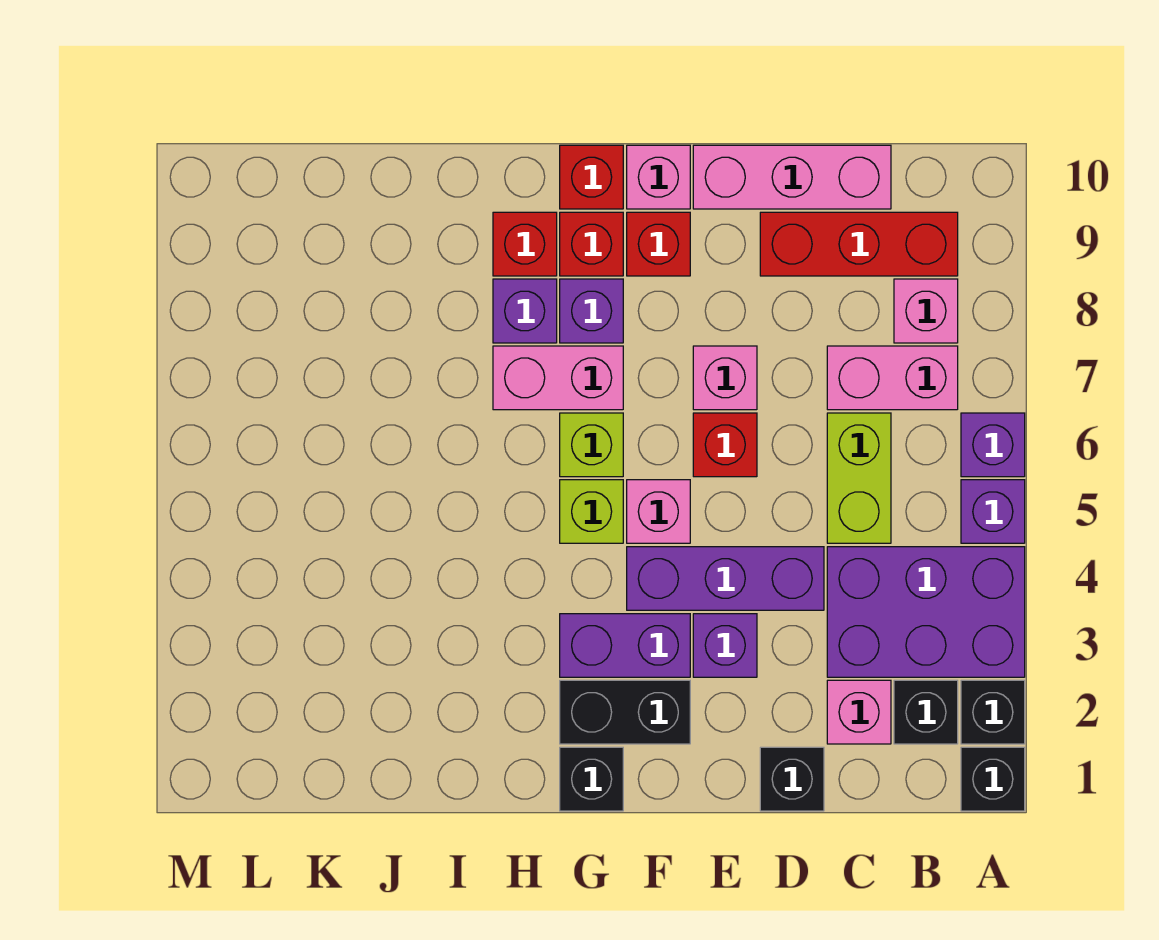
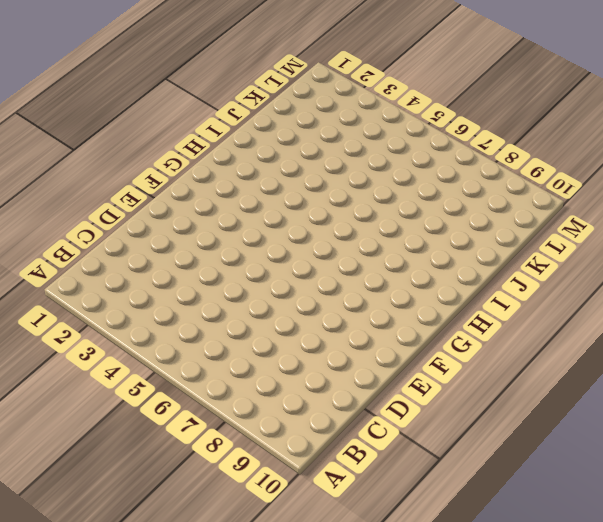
none -> black brick A1 level 1
none -> black brick A2 level 1
none -> purple brick A3:C4 level 1
none -> purple brick A5 level 1

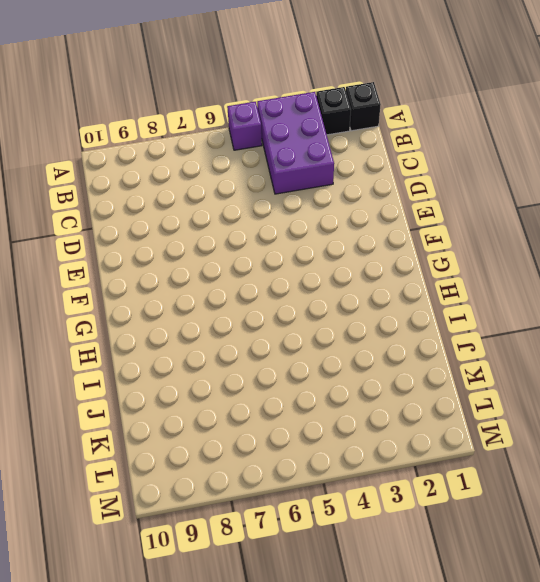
none -> purple brick A6 level 1
none -> black brick B2 level 1
none -> pink brick B7:C7 level 1
none -> pink brick B8 level 1

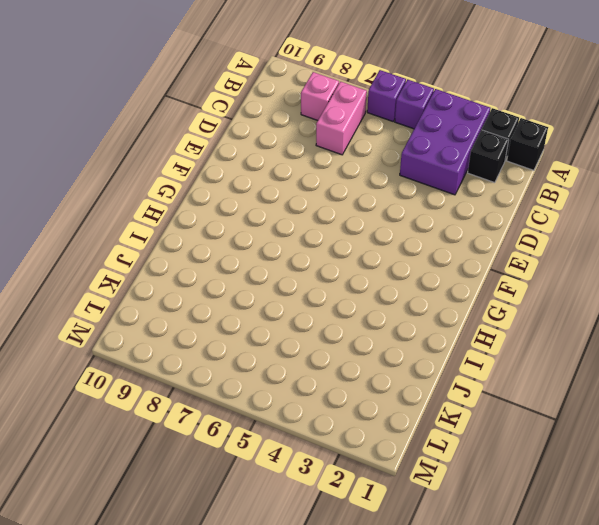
none -> red brick B9:D9 level 1
none -> pink brick C2 level 1
none -> lime brick C5:C6 level 1
none -> pink brick C10:E10 level 1

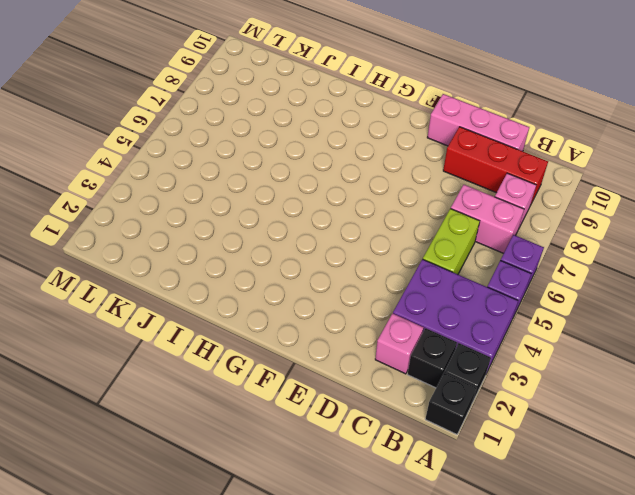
none -> black brick D1 level 1
none -> purple brick D4:F4 level 1
none -> purple brick E3 level 1
none -> red brick E6 level 1

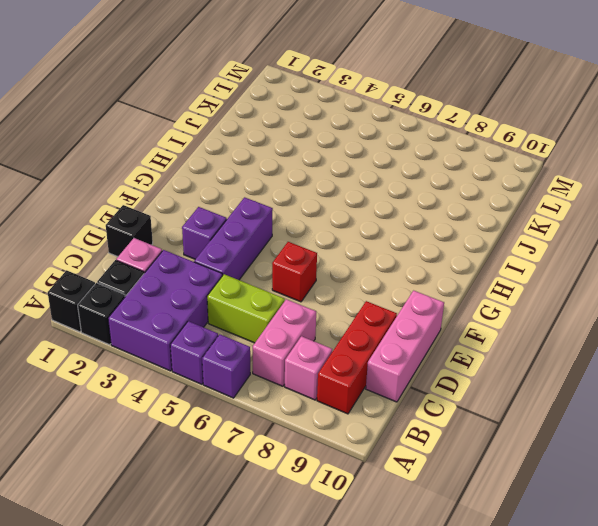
none -> pink brick E7 level 1
none -> black brick F2:G2 level 1
none -> purple brick F3:G3 level 1
none -> pink brick F5 level 1

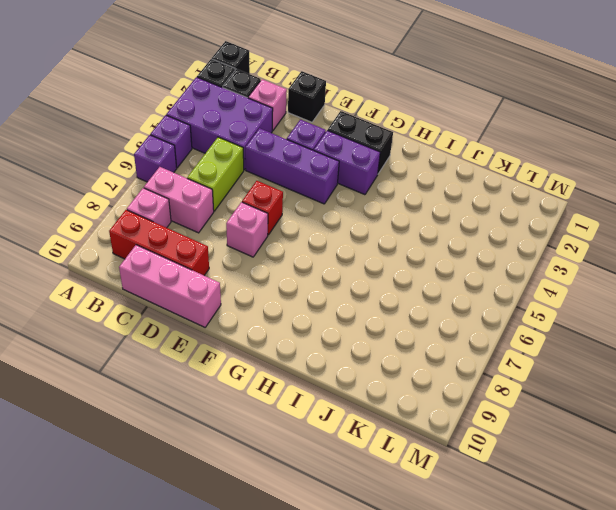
none -> pink brick F5 level 1
none -> red brick F9 level 1
none -> pink brick F10 level 1
none -> black brick G1 level 1

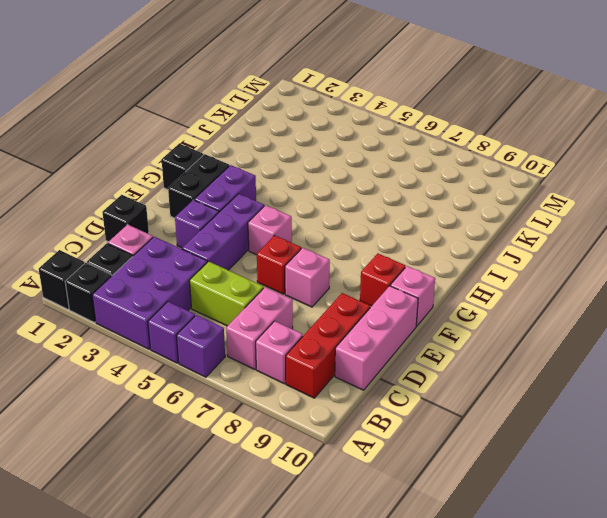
none -> lime brick G5 level 1
none -> lime brick G6 level 1
none -> pink brick G7:H7 level 1
none -> purple brick G8 level 1

